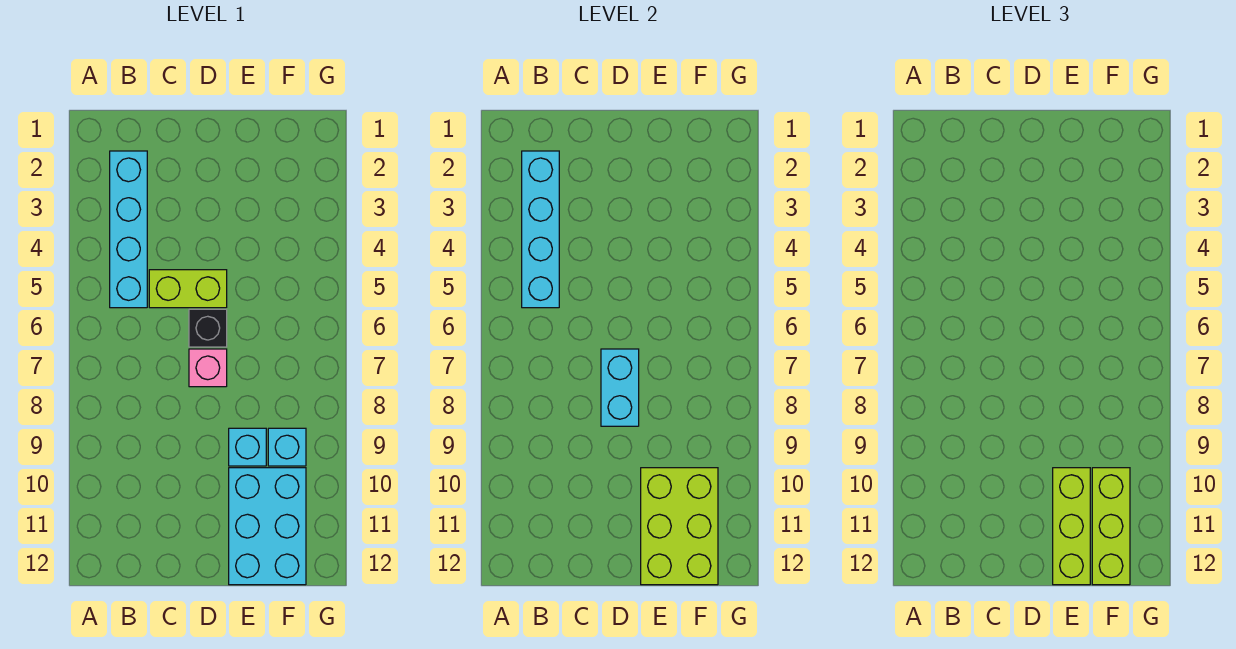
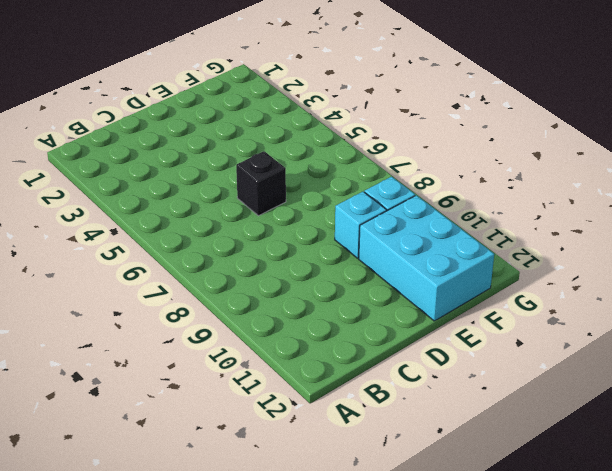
none -> cyan brick B2:B5 level 1
none -> lime brick C5:D5 level 1
none -> pink brick D7 level 1

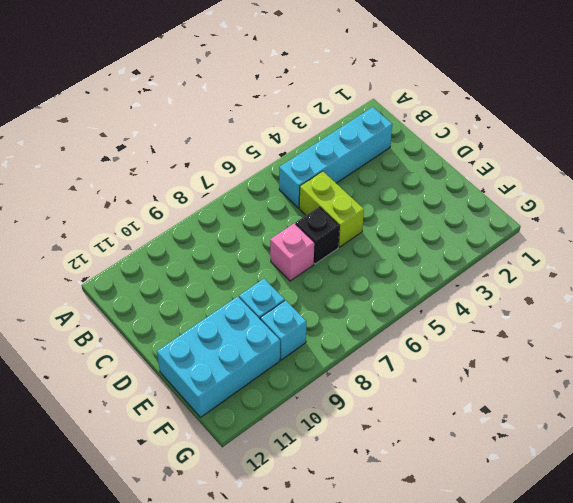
none -> cyan brick B2:B5 level 2
none -> cyan brick D7:D8 level 2
none -> lime brick E10:F12 level 2

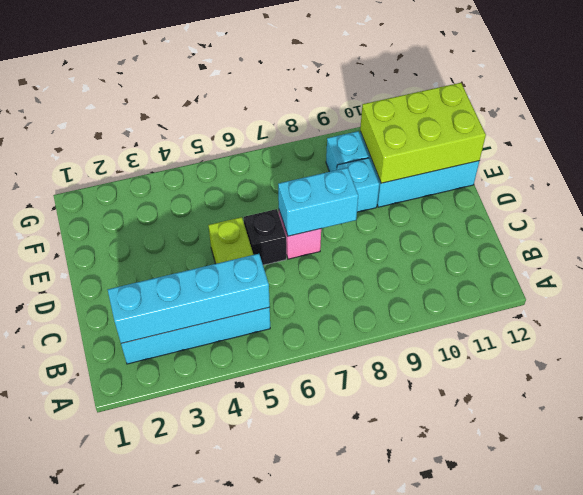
none -> lime brick E10:E12 level 3
none -> lime brick F10:F12 level 3

